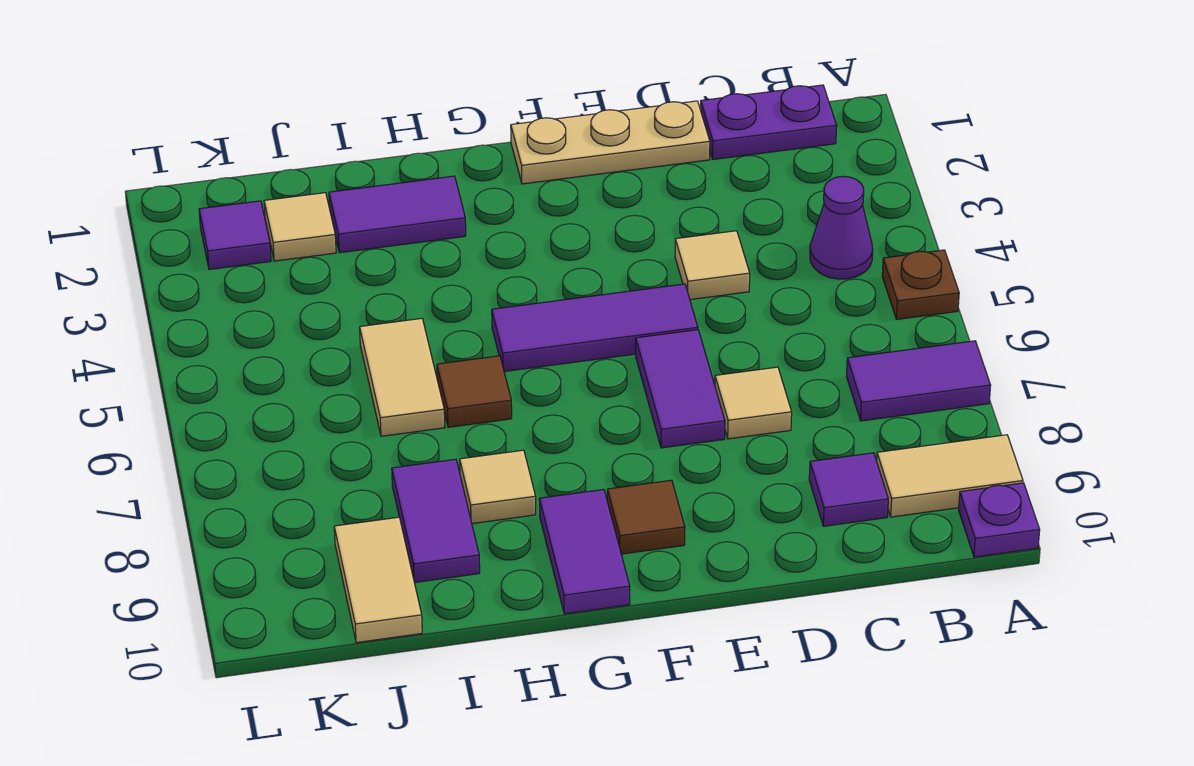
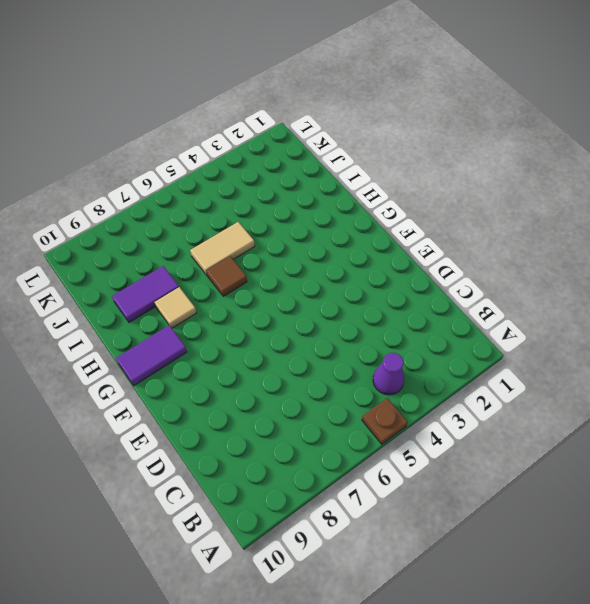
none -> purple tile A7:B7 level 1
none -> tan tile A9:B9 level 1
none -> purple plate A10 level 1

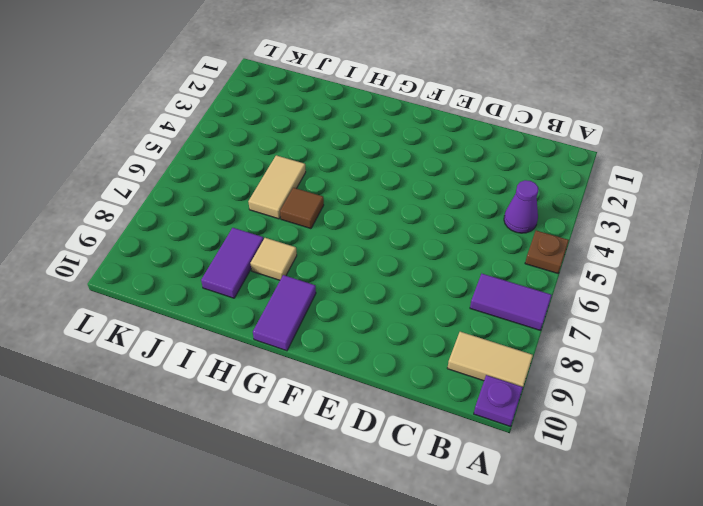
none -> purple plate B1:C1 level 1
none -> purple tile C9 level 1
none -> tan plate D1:F1 level 1

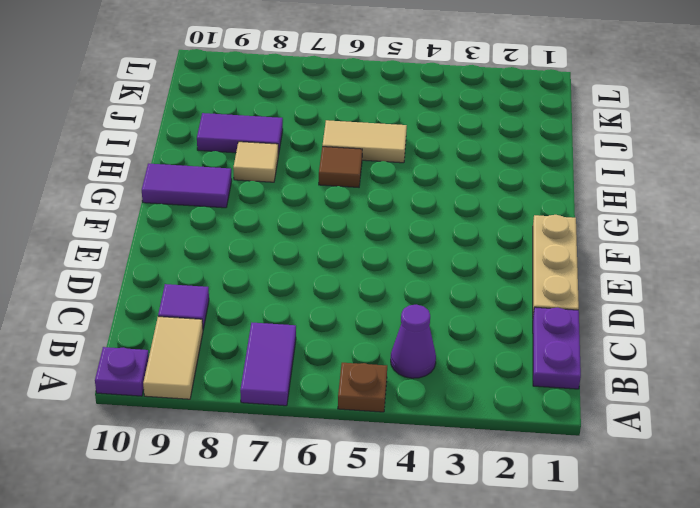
none -> tan tile D4 level 1
none -> tan tile D7 level 1
none -> purple tile E5:G5 level 1

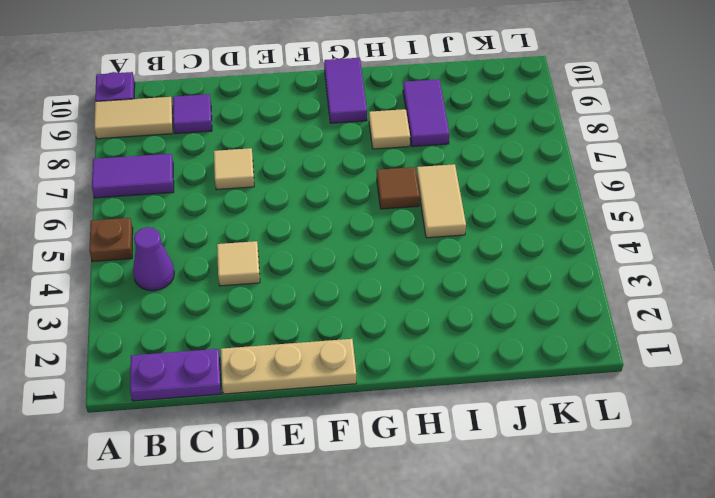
none -> purple tile E5:G5 level 1
none -> purple tile E6:E7 level 1
none -> brown tile F9 level 1

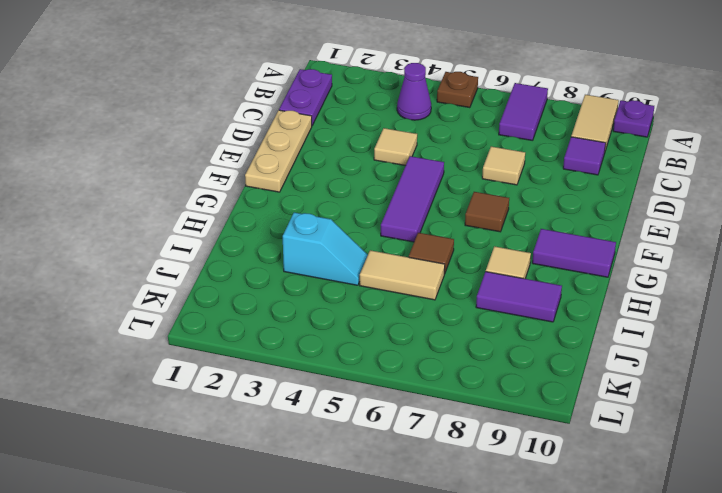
brown tile F7 level 1 -> brown tile F9 level 1
cyan slope I3:I4 level 1 top 3 -> none
none -> purple tile E6:E7 level 1
none -> purple tile H2:I2 level 1
none -> tan tile J2 level 1

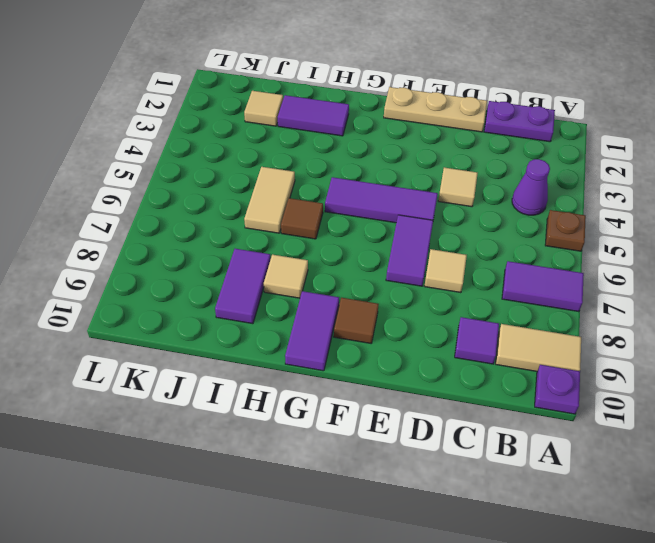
none -> tan tile J9:J10 level 1
none -> purple tile K2 level 1

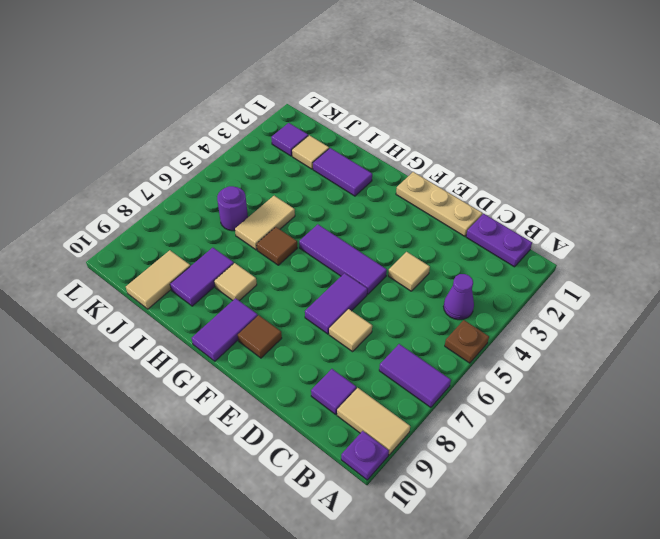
purple round brick J6 level 1 -> none

